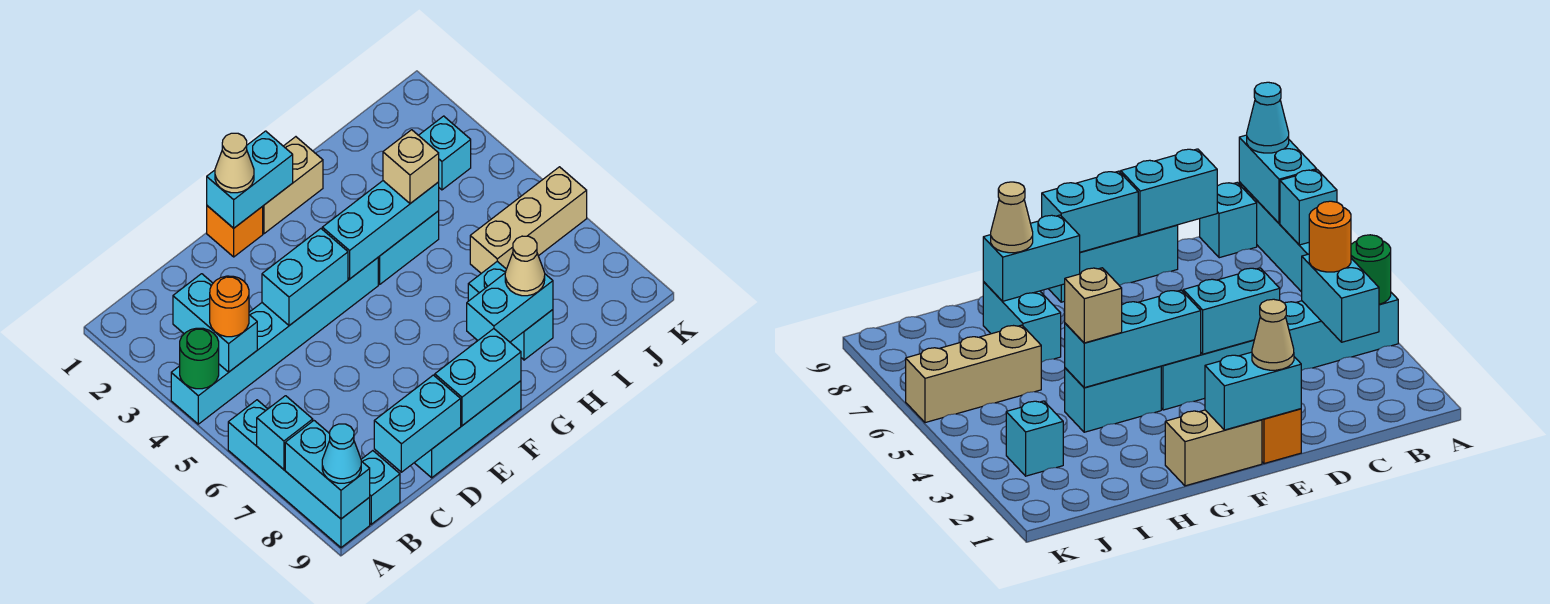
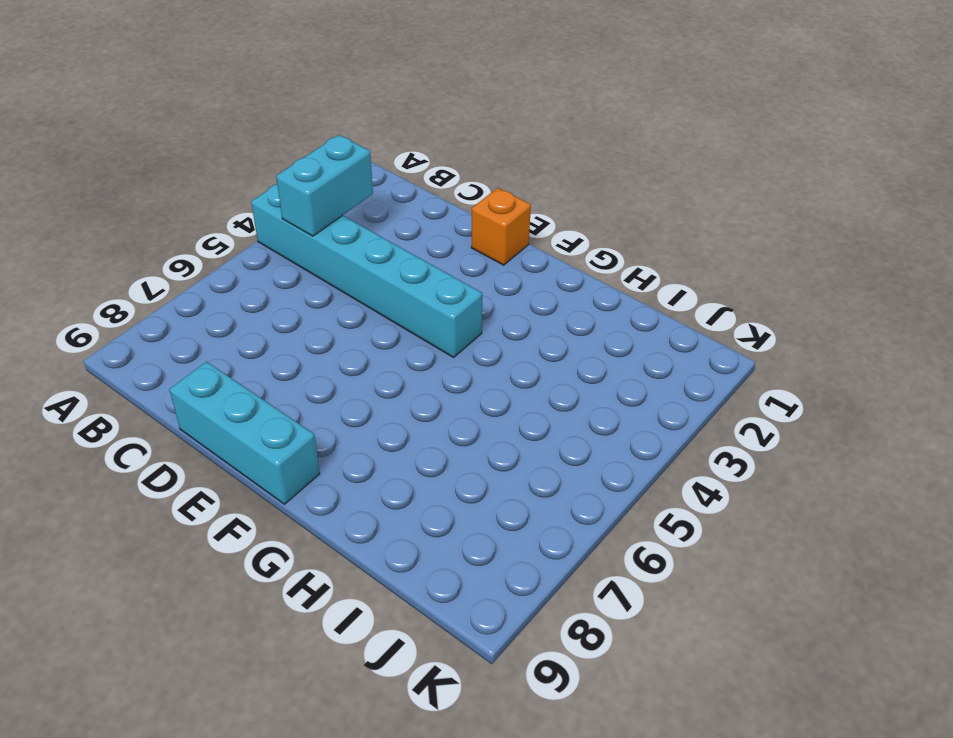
none -> cyan brick A6:A9 level 1
none -> cyan brick B9 level 1
none -> tan brick F1:G1 level 1

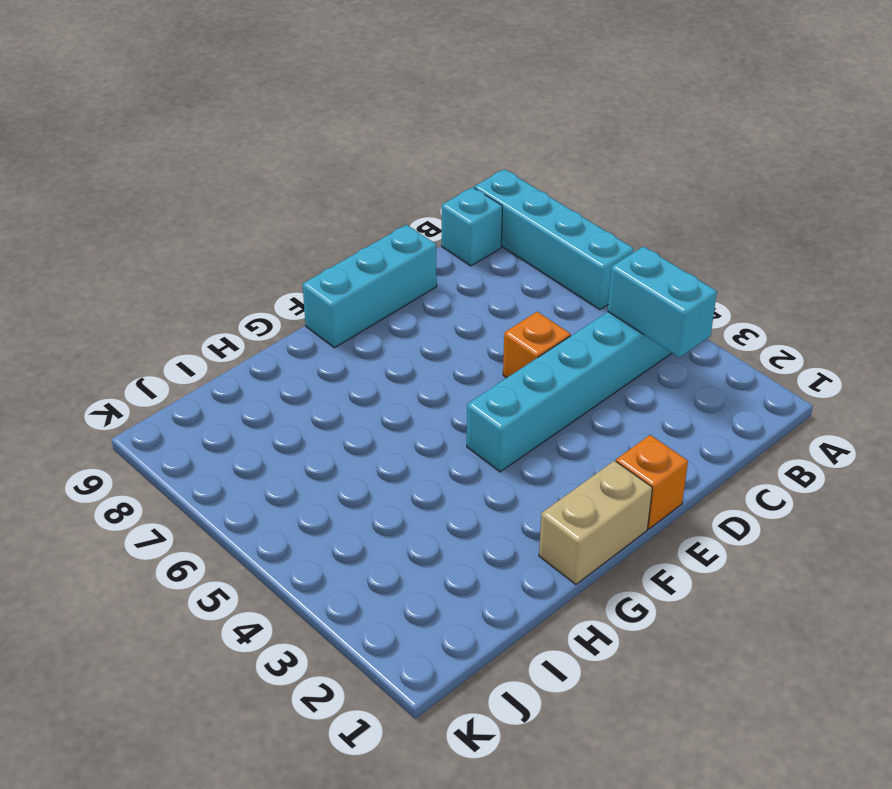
orange brick D5 level 1 -> none
none -> cyan brick G4:H4 level 1
none -> cyan brick H7:H8 level 1
none -> tan brick I6:K6 level 1

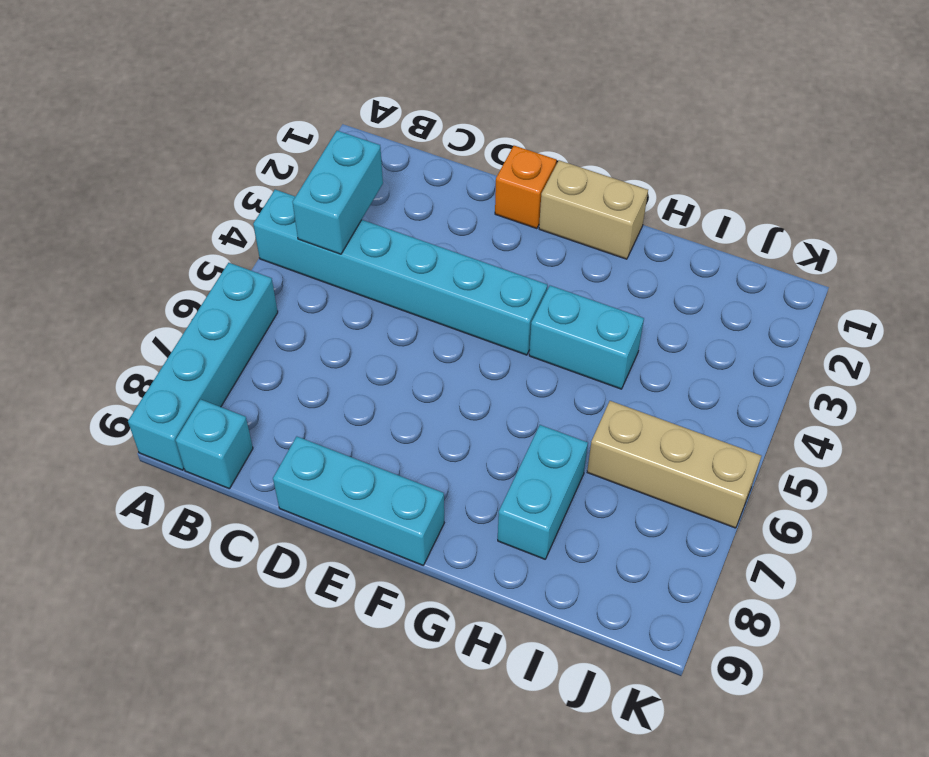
none -> cyan brick J3 level 1
none -> green round brick A4 level 2
none -> cyan brick A7 level 2

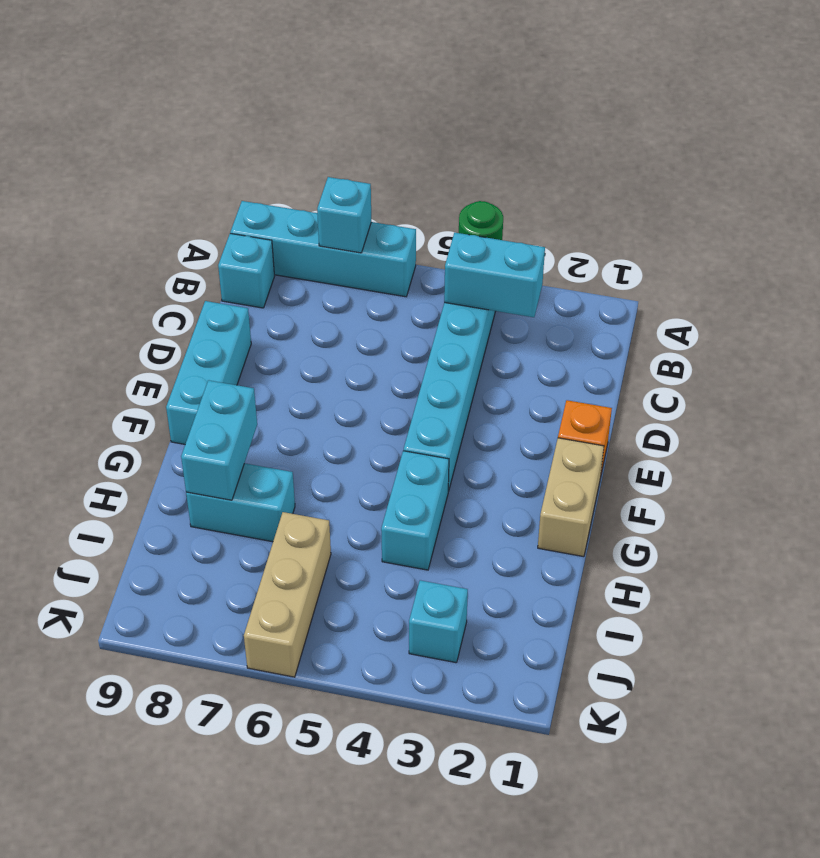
none -> cyan brick A8:A9 level 2
none -> cyan brick C9:D9 level 2
none -> cyan brick D4:E4 level 2

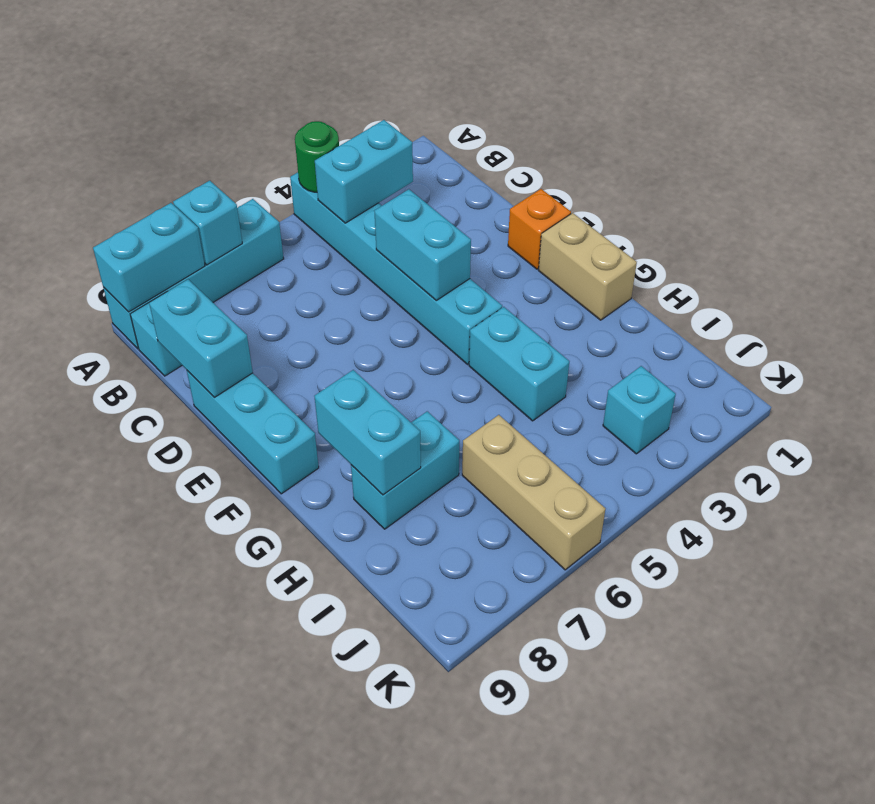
none -> cyan brick E1:F1 level 2
none -> cyan brick E9:F9 level 2
none -> cyan brick F4:H4 level 2

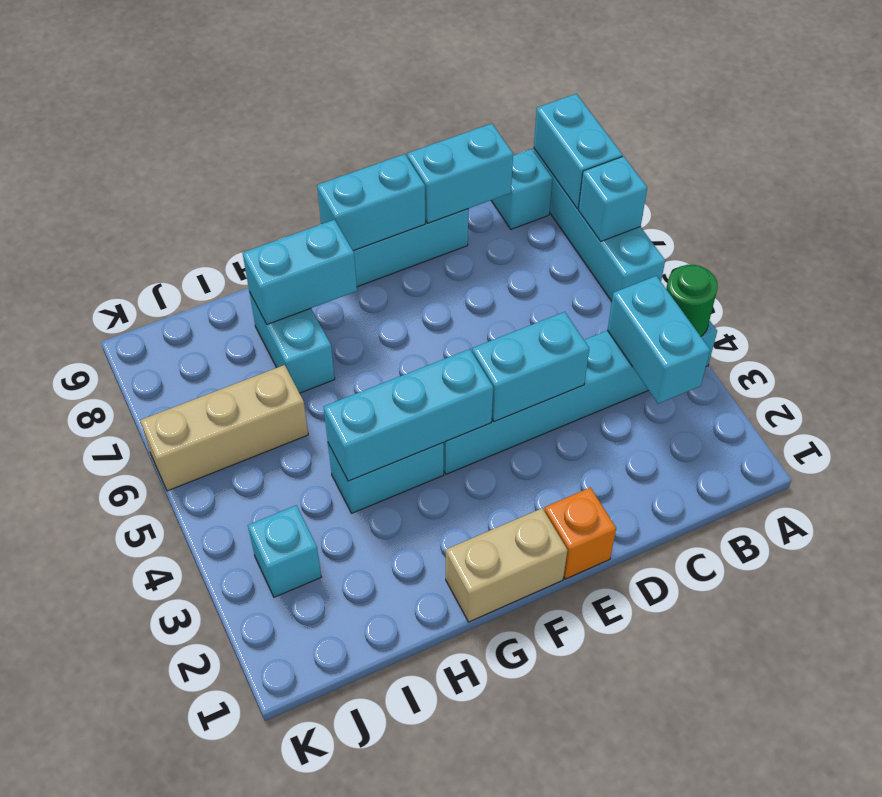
none -> cyan brick E1:F1 level 2
none -> cyan cone A9 level 3
none -> orange round brick B4 level 3

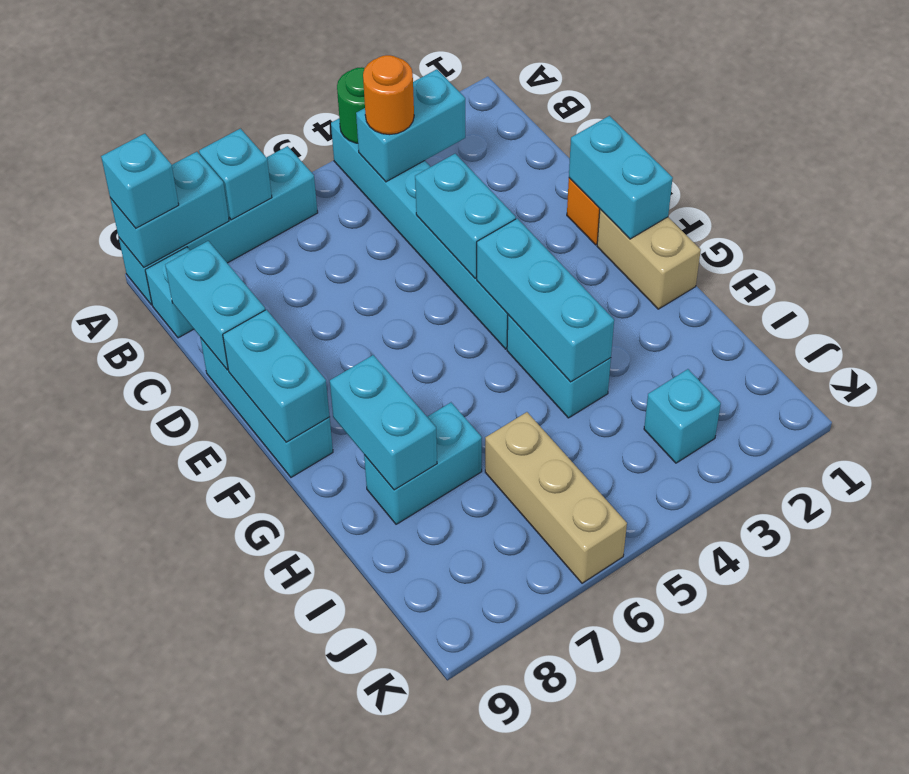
cyan brick A9 level 3 -> cyan cone A9 level 3
none -> tan cone E1 level 3
none -> tan brick H4 level 3
none -> tan cone H8 level 3

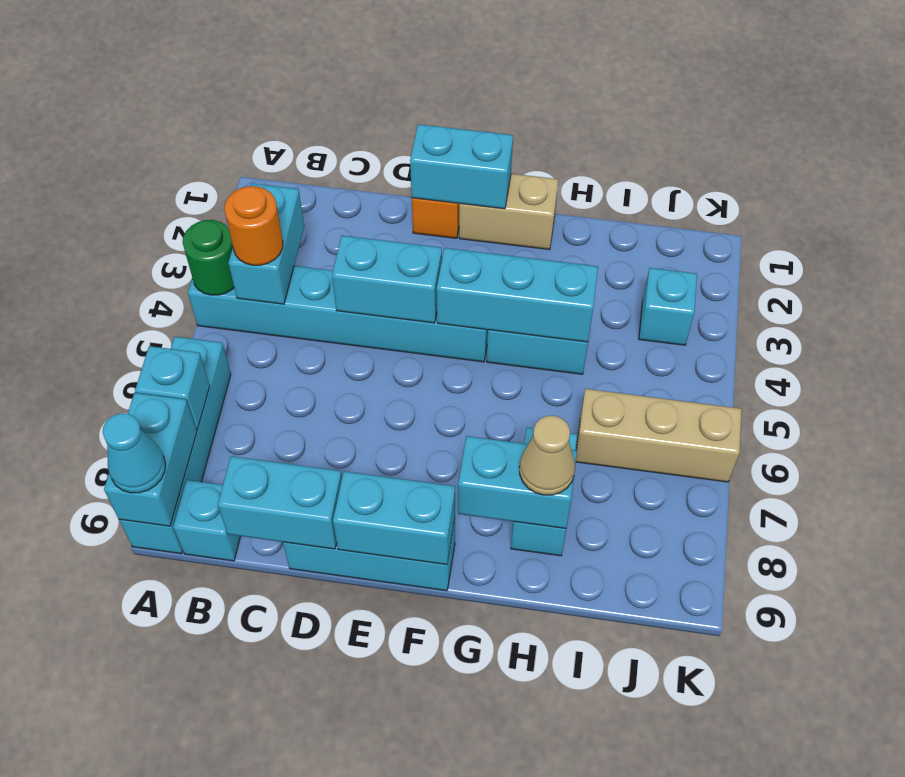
none -> tan cone E1 level 3
none -> tan brick H4 level 3

